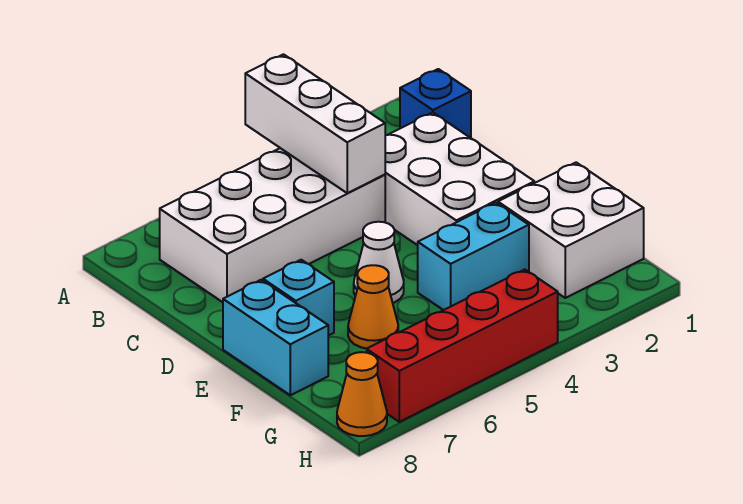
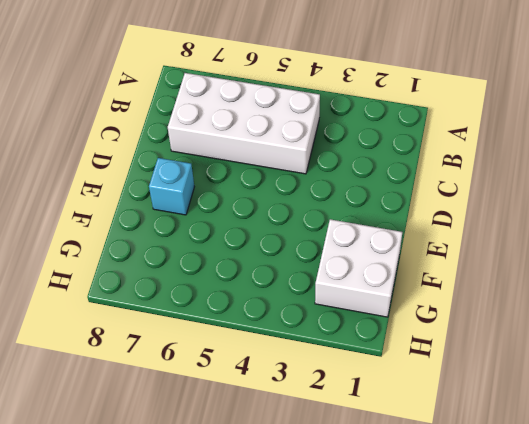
none -> blue brick B1 level 1
none -> white brick C2:E3 level 1
none -> white cone E5 level 1

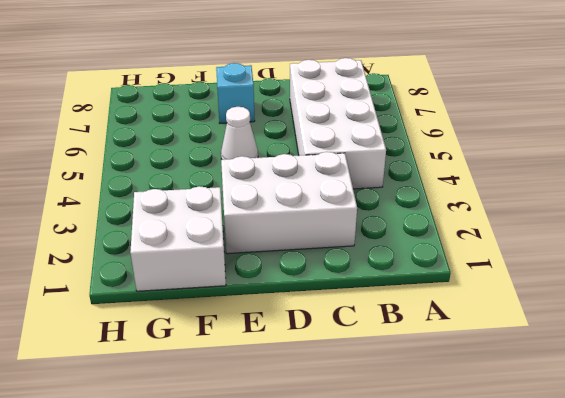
none -> blue brick B1 level 1
none -> cyan brick E8:F8 level 1
none -> cyan brick F3:F4 level 1

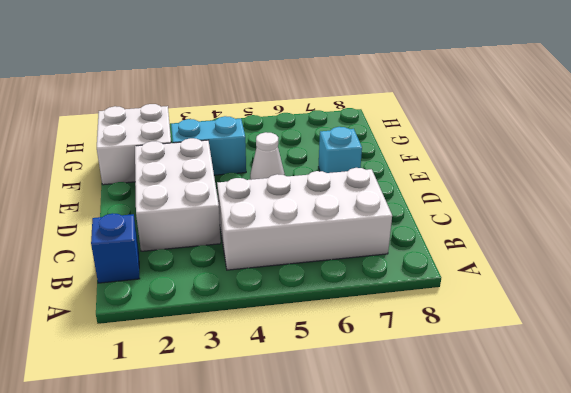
none -> cyan brick E8:F8 level 1
none -> orange cone F6 level 1
none -> red brick H4:H7 level 1

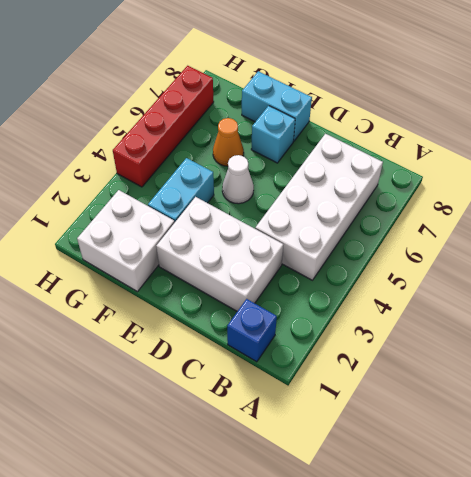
none -> orange cone H8 level 1
none -> white brick A4:C4 level 2

